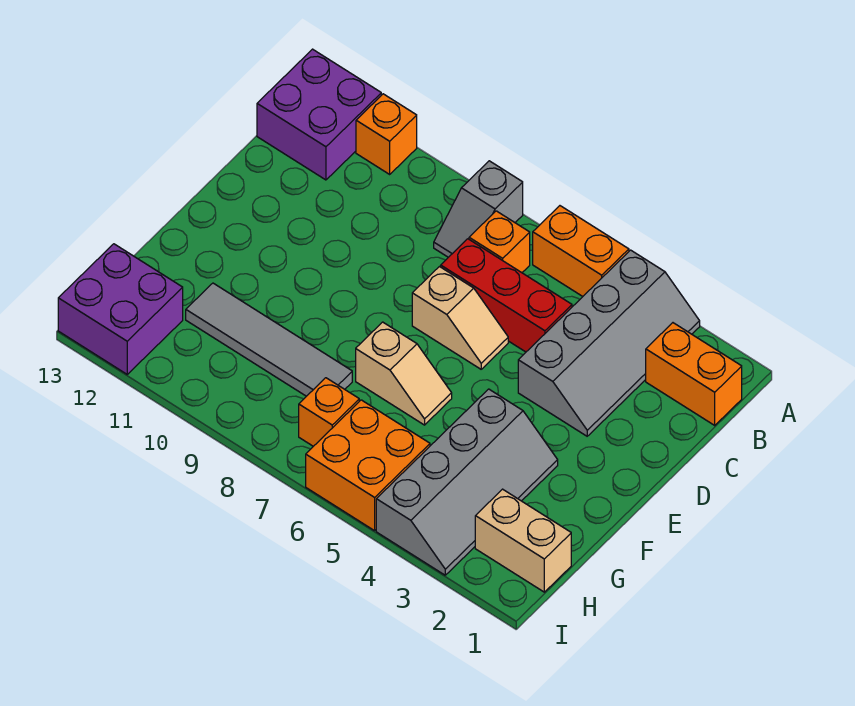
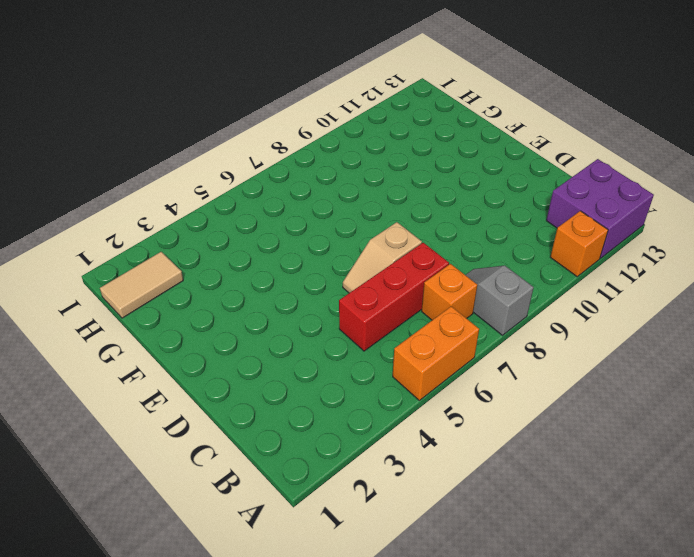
tan tile H1:H2 level 1 -> tan brick H1:H2 level 1
none -> grey slope A3:D4 level 1 top 4
none -> orange brick B1:B2 level 1
none -> grey slope F3:I4 level 1 top 4

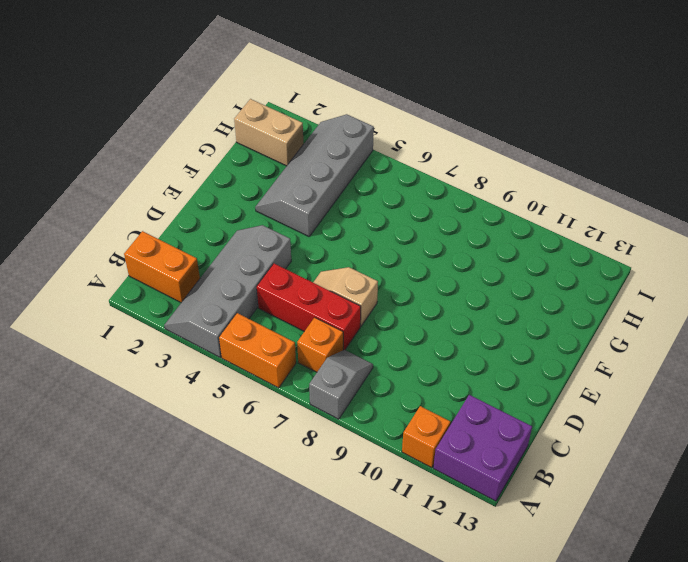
none -> tan slope F6:F7 level 1 top 7
none -> grey tile G8:G11 level 1
none -> orange brick H5:I6 level 1

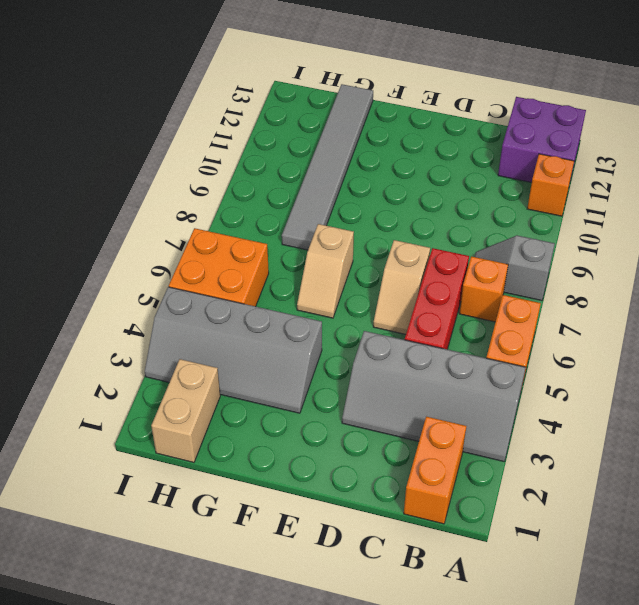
grey tile G8:G13 level 1 -> grey tile G8:G11 level 1
none -> orange brick H7 level 1
none -> purple brick H12:I13 level 1

